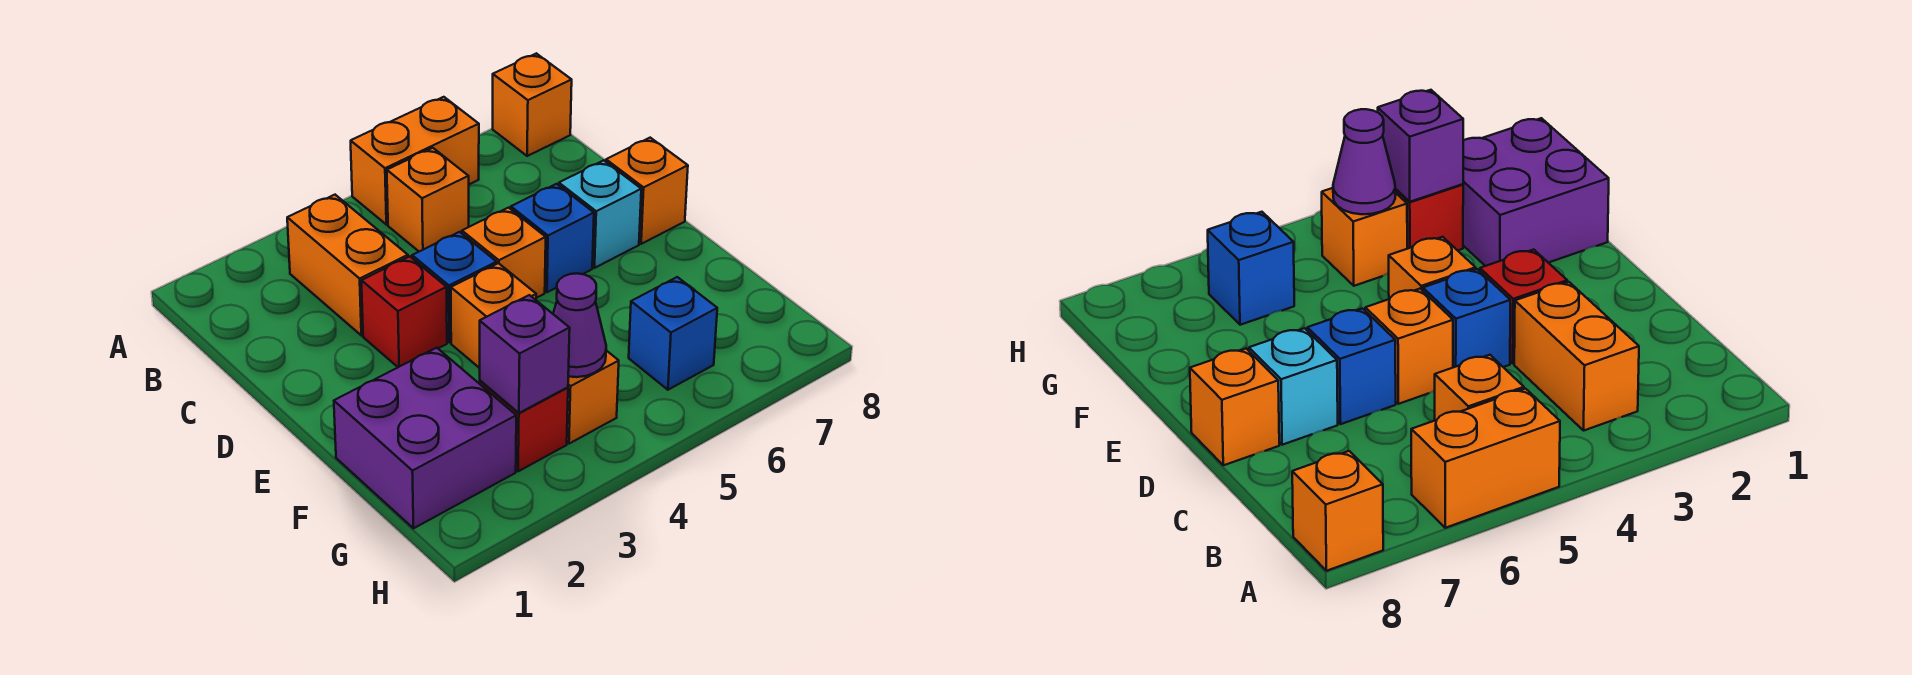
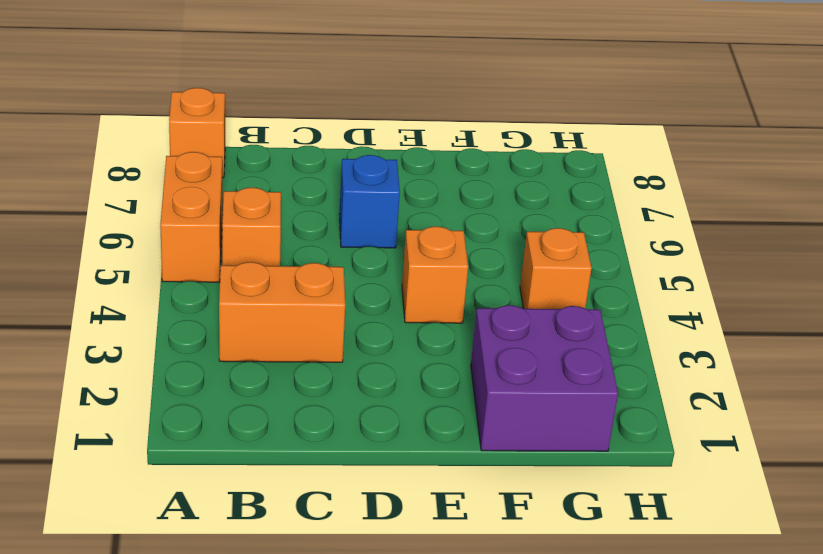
none -> red brick D3 level 1
none -> blue brick D4 level 1
none -> orange brick D5 level 1

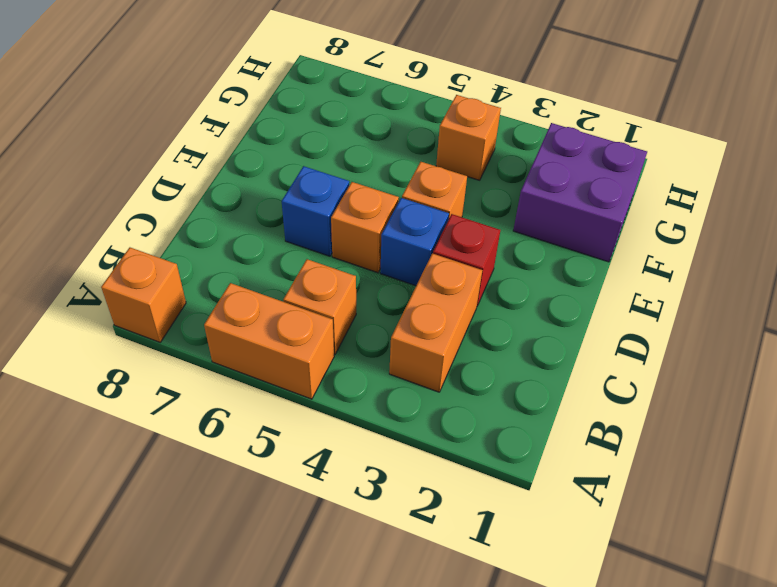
none -> cyan brick D7 level 1
none -> orange brick D8 level 1
none -> red brick G3 level 1

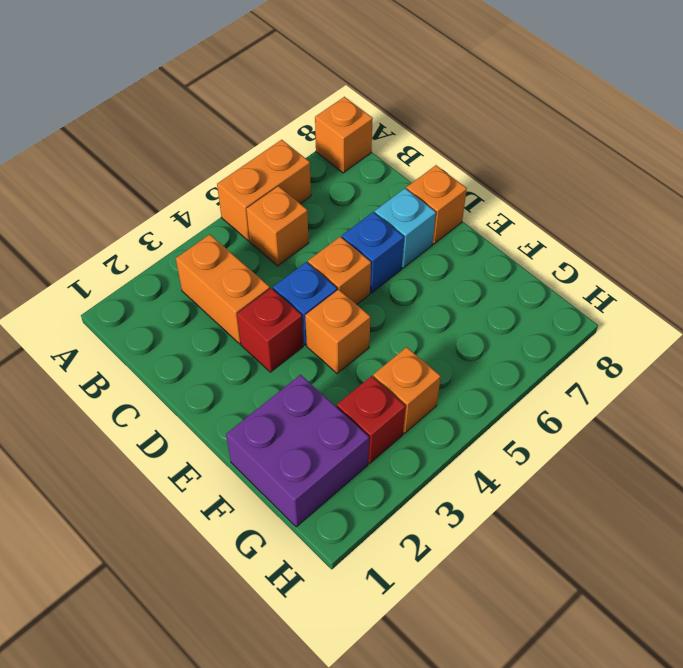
none -> blue brick G6 level 1
none -> purple brick G3 level 2
none -> purple cone G4 level 2

